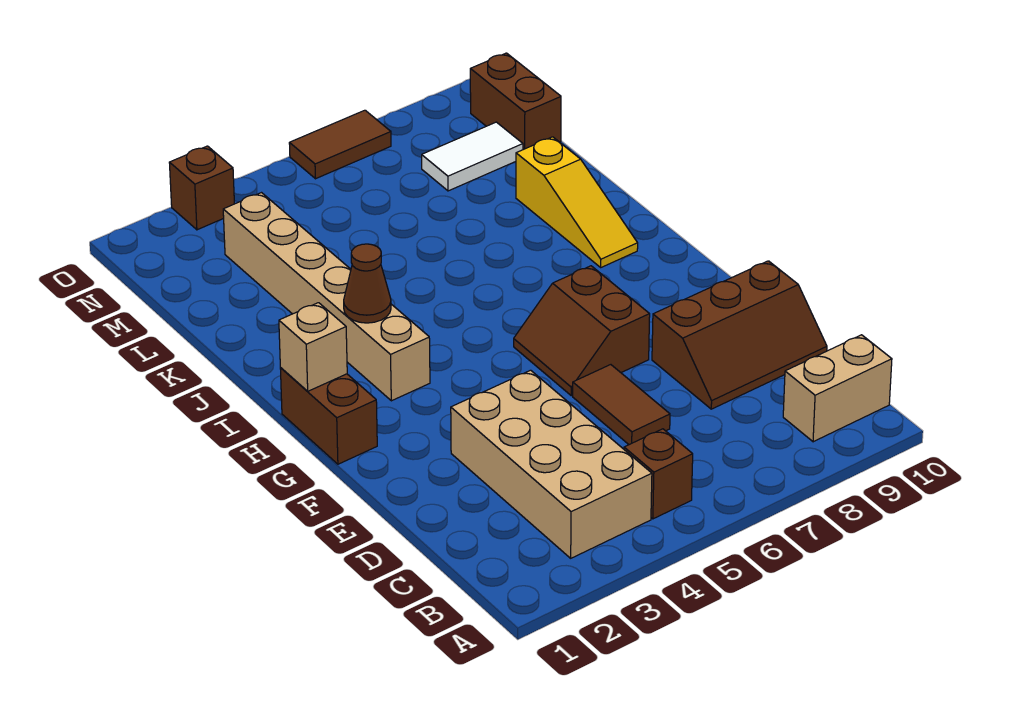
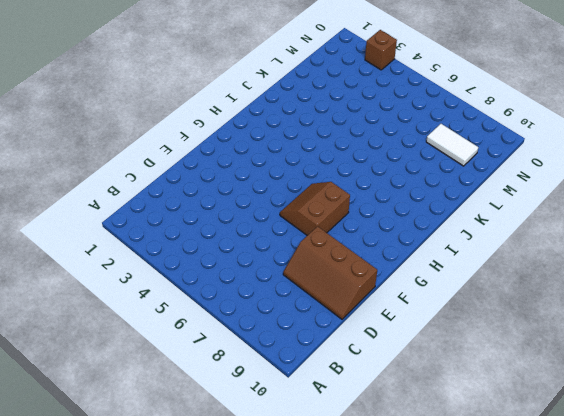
none -> tan brick B3:E4 level 1
none -> brown brick B5 level 1
none -> tan brick B9:B10 level 1

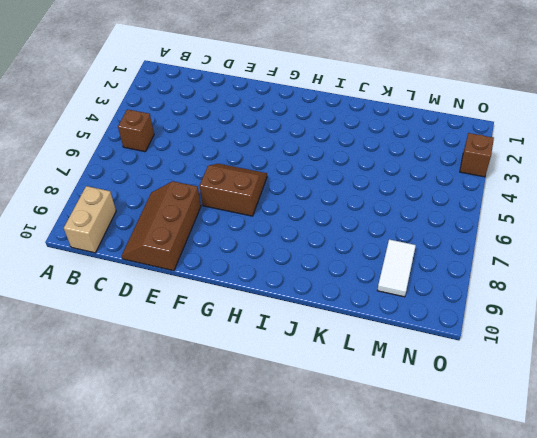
none -> tan brick B3:E4 level 1
none -> brown tile D6:E6 level 1
none -> brown brick G1:H1 level 1

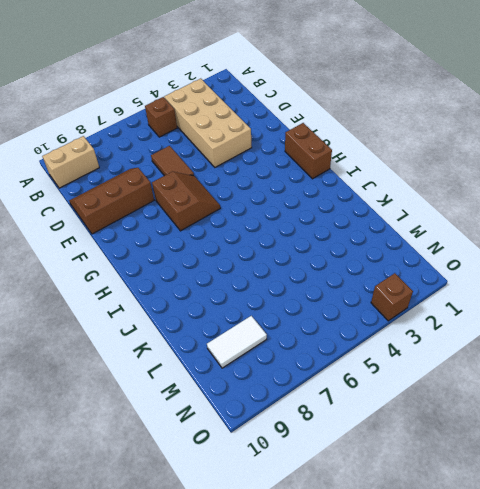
none -> tan brick H3:M3 level 1
none -> yellow slope I9:K9 level 1 top K
none -> brown brick M10:N10 level 1

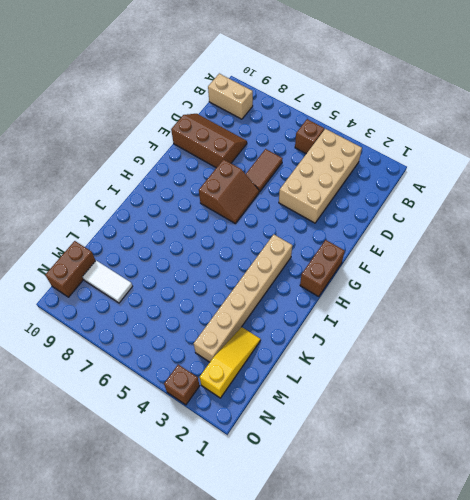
yellow slope L2:N2 level 1 top N -> yellow slope I9:K9 level 1 top K
none -> brown tile O6:O7 level 1
none -> tan brick H1 level 2
none -> brown cone I3 level 2

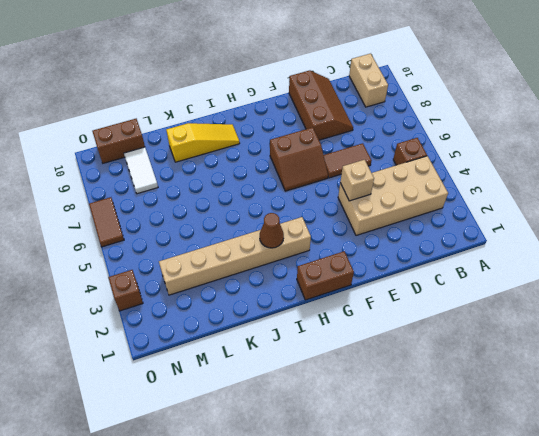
tan brick E4 level 2 -> tan brick H1 level 2

